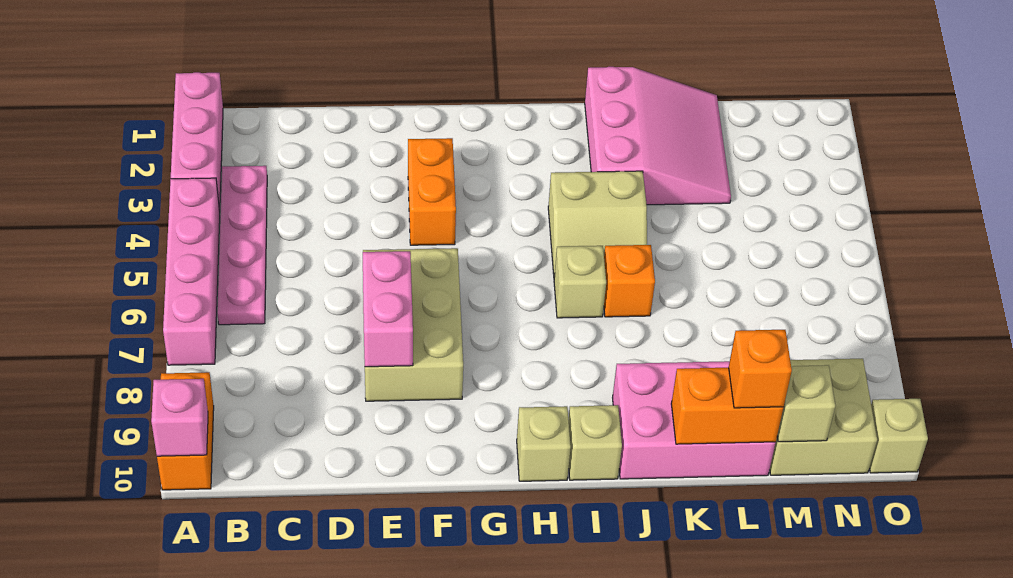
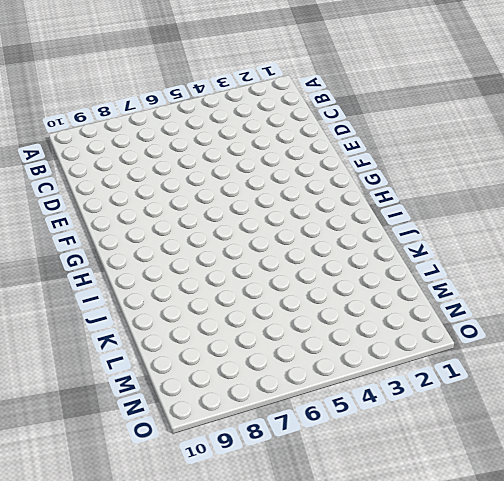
none -> pink brick A1:A3 level 1
none -> pink brick A4:A7 level 1
none -> orange brick A9:A10 level 1

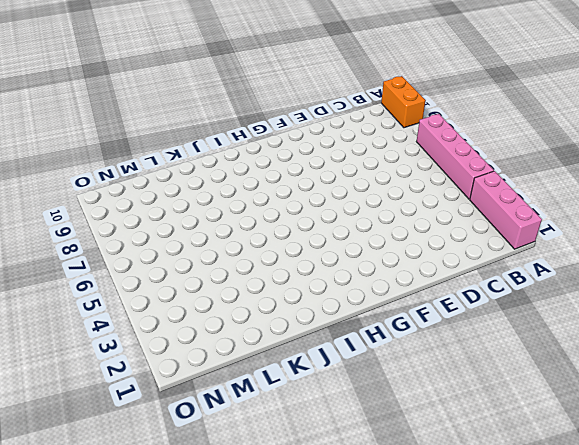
none -> pink plate B3:B6 level 1
none -> tan brick E6:F8 level 1
none -> orange brick F3:F4 level 1

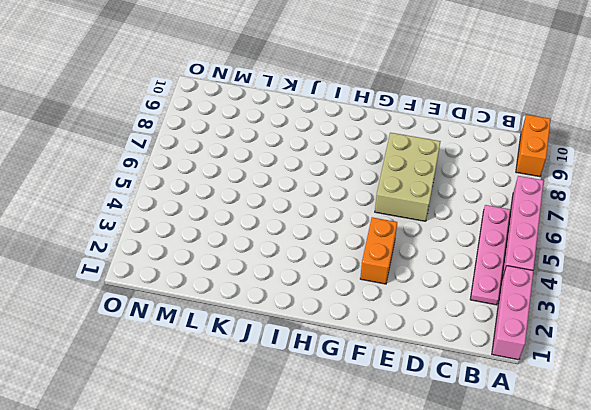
none -> tan brick H10 level 1
none -> tan slope I4:J5 level 1 top 4
none -> tan brick I6 level 1

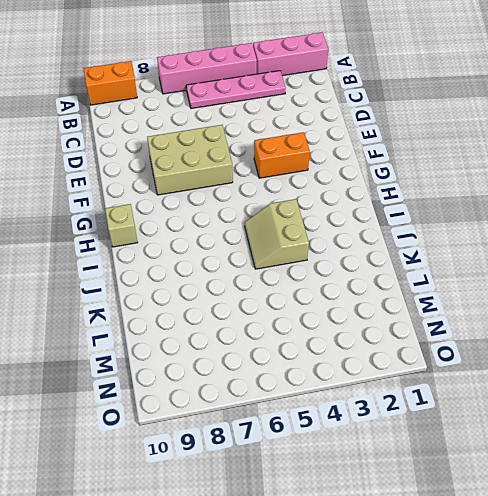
none -> tan brick I6 level 1
none -> tan brick I10 level 1
none -> pink slope J1:L3 level 1 top J

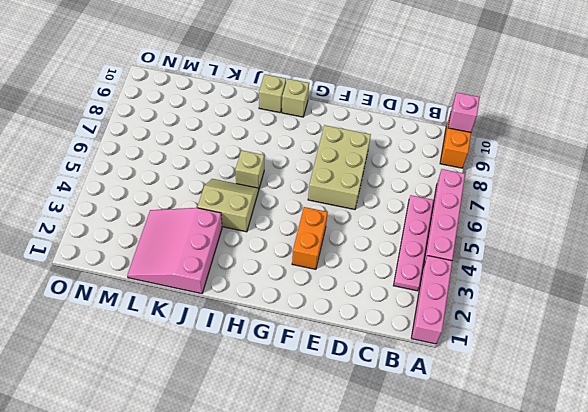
none -> orange brick J6 level 1
none -> pink brick J9:L10 level 1
none -> tan brick M9:N10 level 1

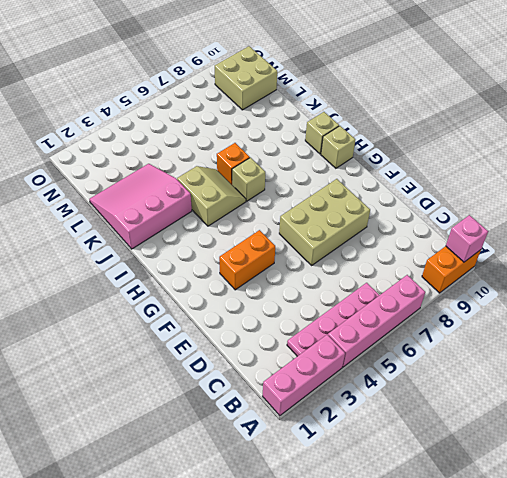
none -> pink brick J9:L10 level 1
none -> tan brick O10 level 1
none -> pink brick E7:E8 level 2

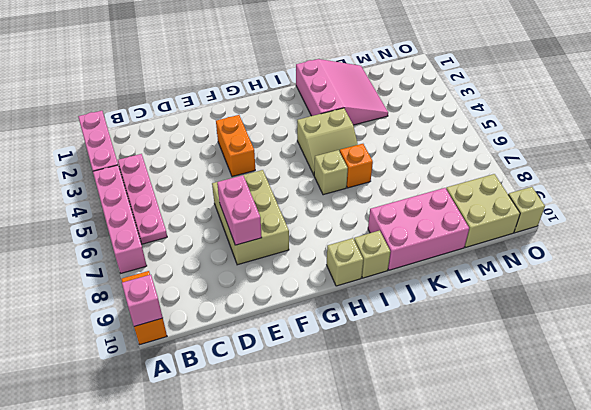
none -> orange brick K10:L10 level 2
none -> tan brick M10 level 2
none -> orange brick L10 level 3

